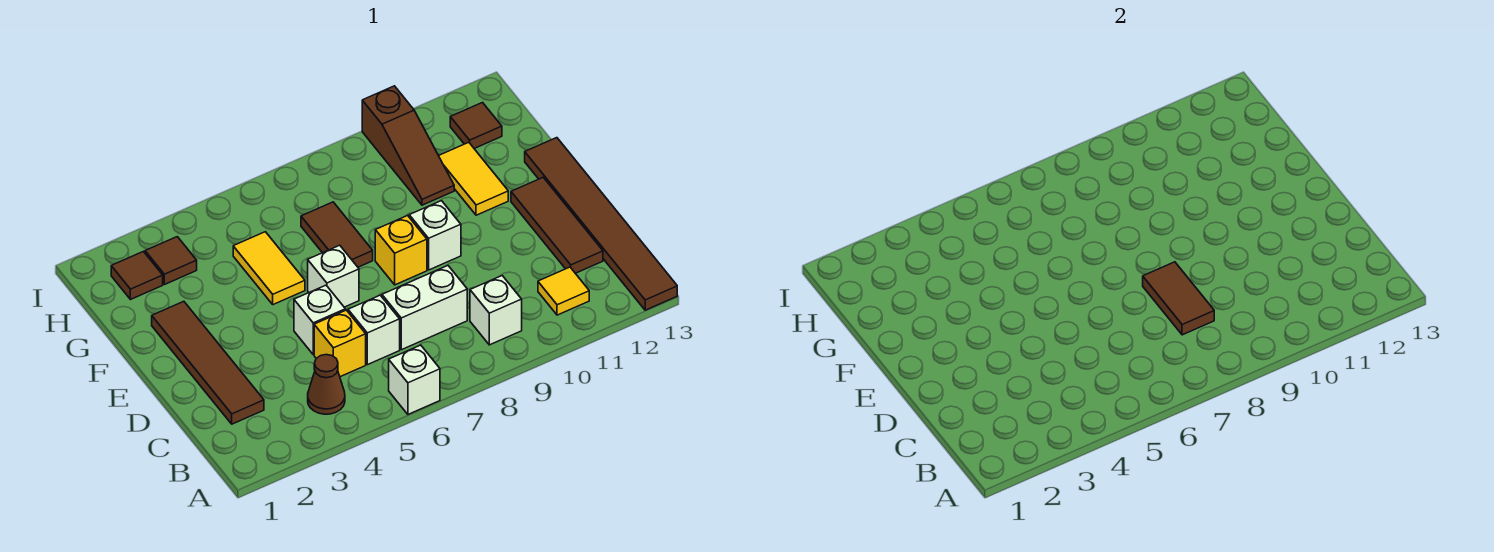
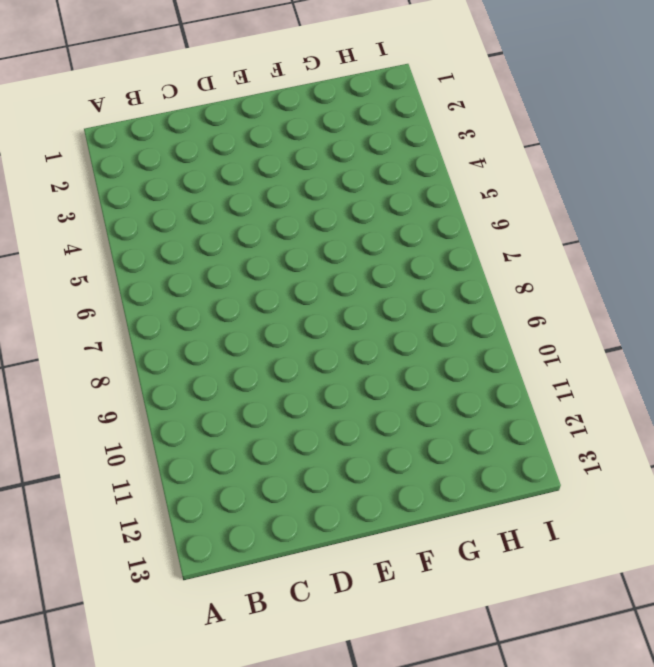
none -> white brick A6 level 1
none -> brown tile A13:F13 level 1
none -> brown cone B4 level 1

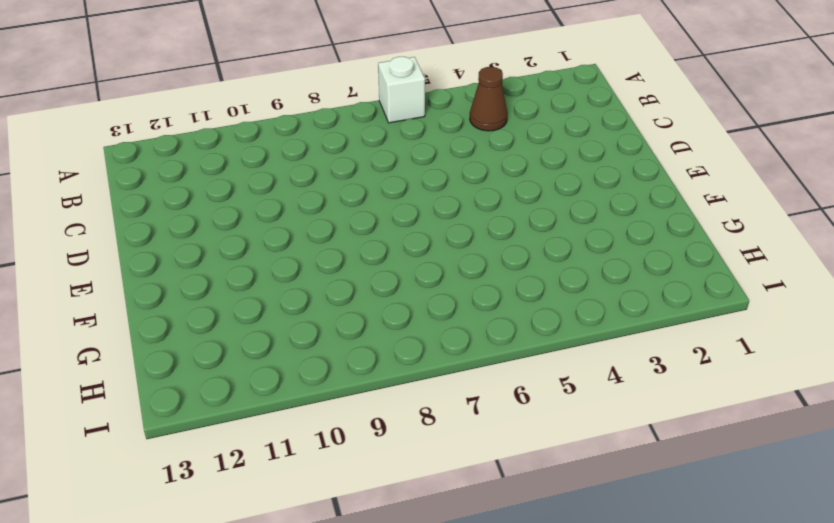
none -> brown tile A13:F13 level 1
none -> white brick B9 level 1
none -> yellow tile B11 level 1

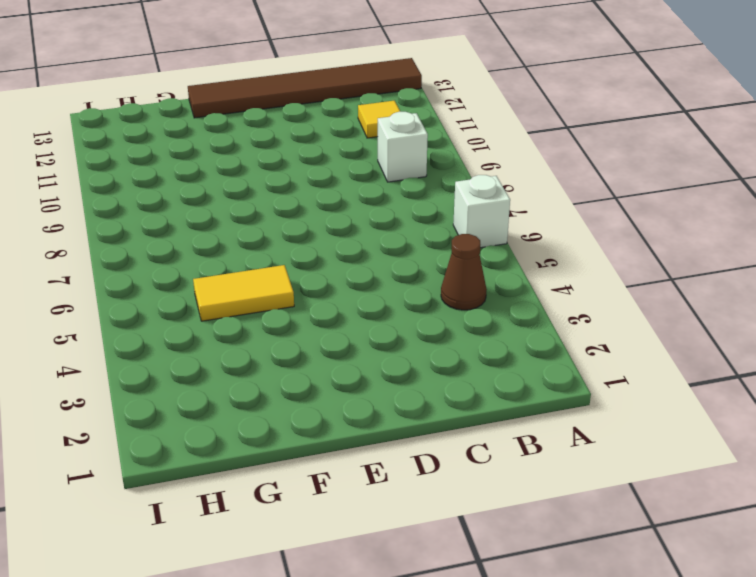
none -> brown tile C2:F2 level 1
none -> yellow brick C5 level 1
none -> white brick C6 level 1

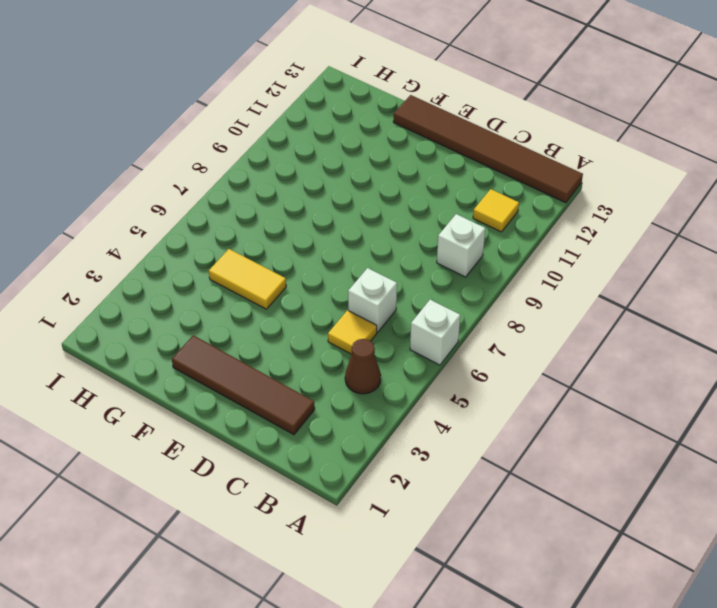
yellow tile C5 level 1 -> yellow brick C5 level 1
none -> white brick C7:C8 level 1
none -> brown tile C12:E12 level 1
none -> white brick D5 level 1

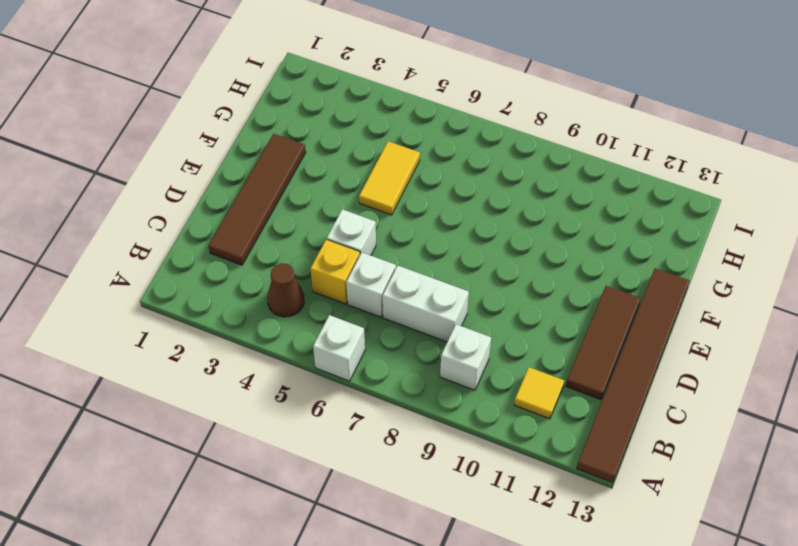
none -> white brick E6 level 1
none -> yellow brick E8 level 1
none -> white brick E9 level 1

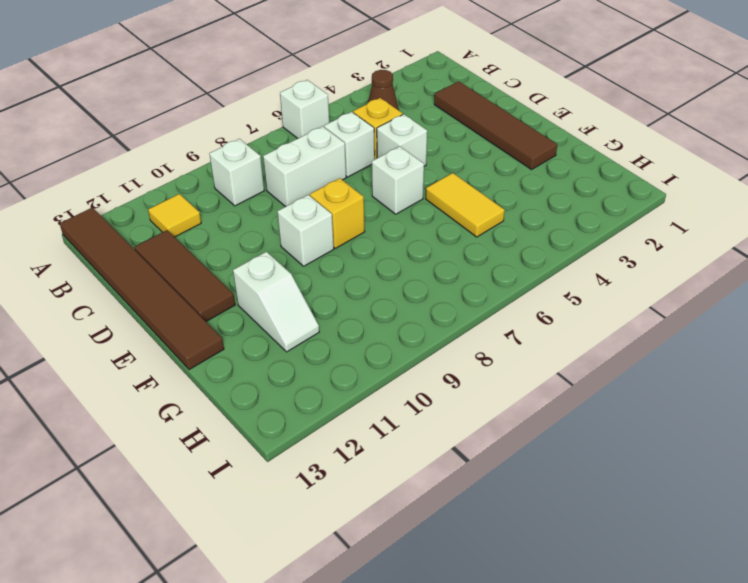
white slope F11:G11 level 1 top F -> yellow tile F11:G11 level 1
none -> brown tile F7:G7 level 1
none -> brown slope G10:I10 level 1 top I
none -> brown tile H2 level 1

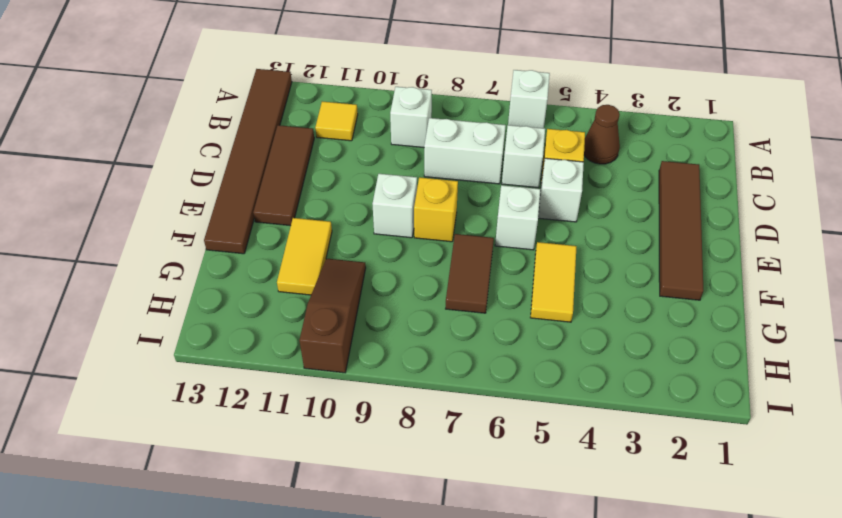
none -> brown tile H2 level 1
none -> brown tile H3 level 1
none -> brown tile H12 level 1

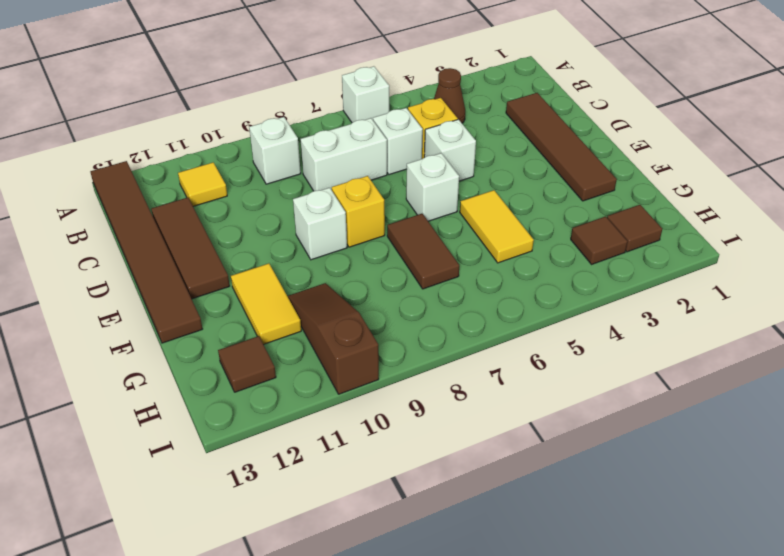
none -> brown tile C8:D8 level 2

